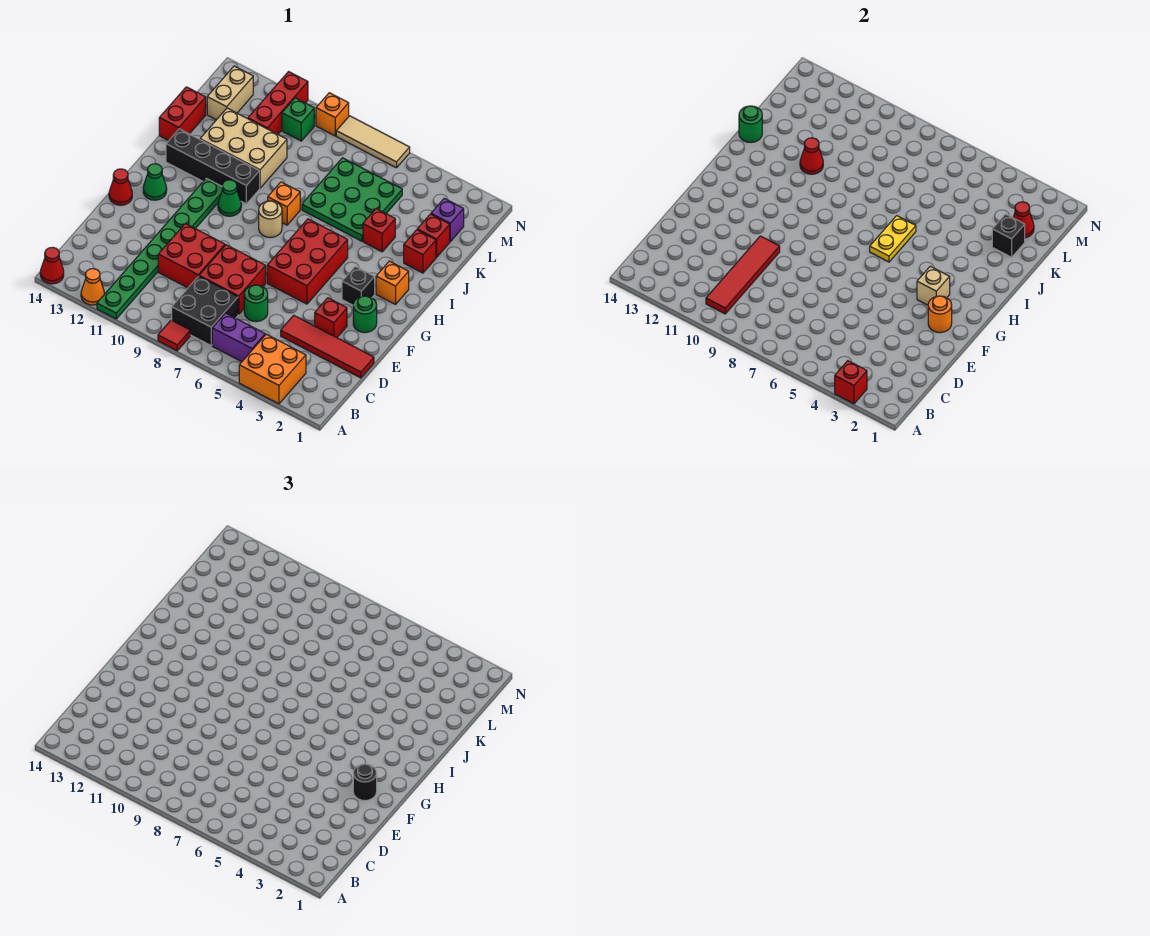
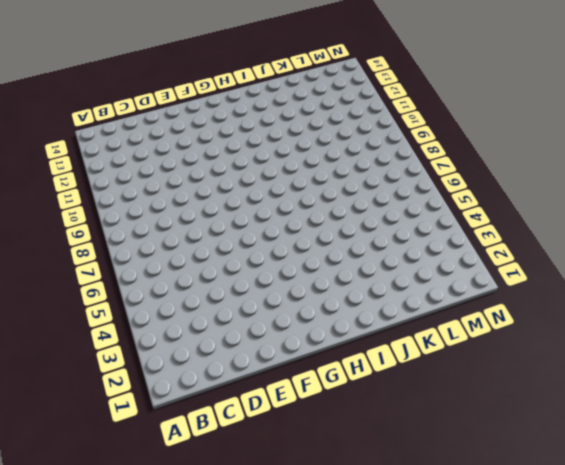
none -> orange brick A3:B4 level 1
none -> red tile A8 level 1
none -> green plate A11:H11 level 1
none -> orange cone A12 level 1

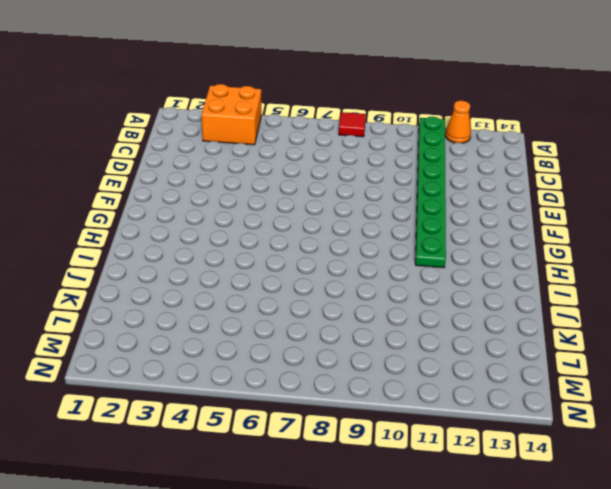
none -> red cone A14 level 1
none -> purple brick B5:B6 level 1
none -> black brick B7:C8 level 1
none -> red tile D1:D4 level 1

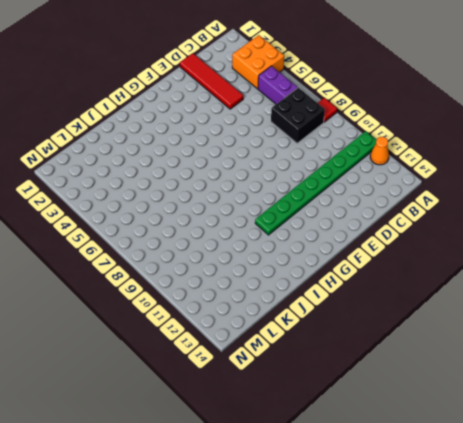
none -> red cone A14 level 1
none -> green round brick D6 level 1
none -> red brick D7:E8 level 1
none -> red brick D9:E10 level 1

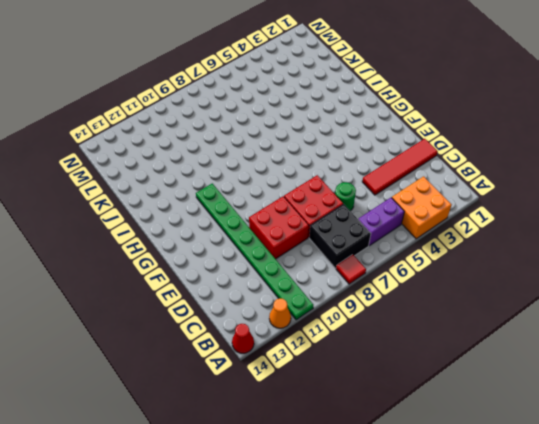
none -> red brick E3 level 1
none -> green round brick F2 level 1
none -> red brick F5:H6 level 1
none -> red cone F14 level 1

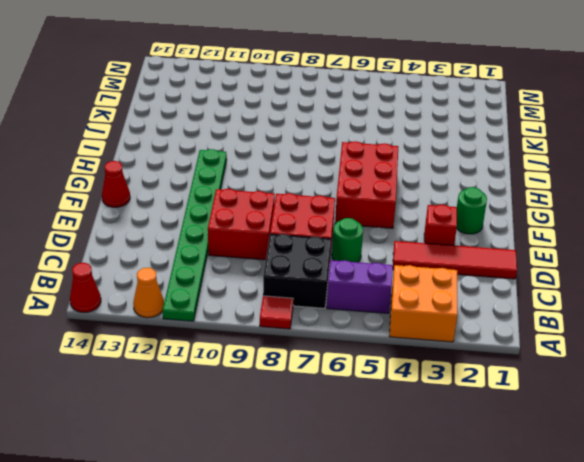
none -> black brick G3 level 1
none -> green cone G13 level 1
none -> orange brick H2 level 1
none -> tan round brick H8 level 1

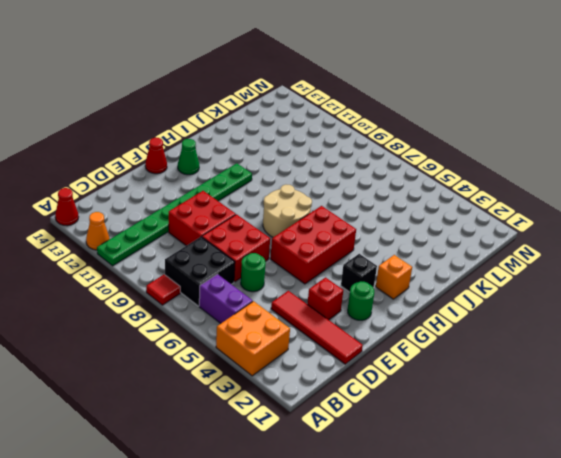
tan round brick G7:H8 level 1 -> tan round brick H8 level 1
none -> green cone H10 level 1
none -> orange brick I8 level 1
none -> black brick I10:I13 level 1
none -> red brick J2 level 1

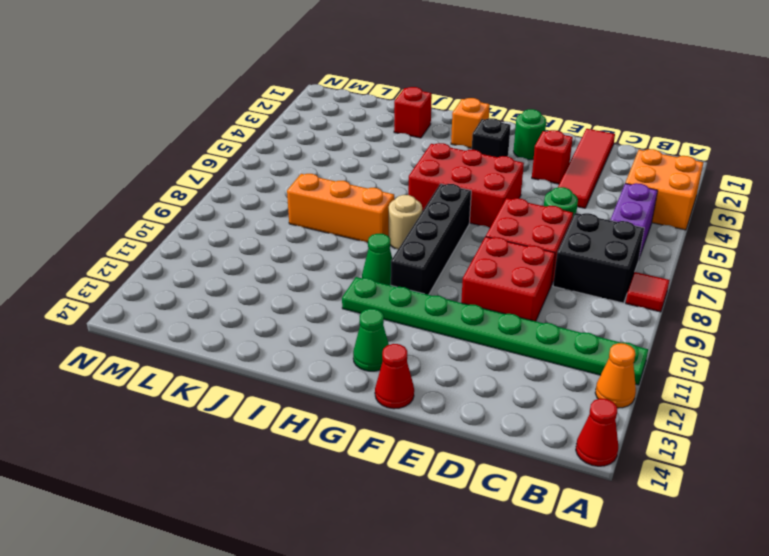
black brick G7:G10 level 1 -> black brick I10:I13 level 1
orange brick I8:K8 level 1 -> orange brick I8 level 1
none -> red brick J4 level 1
none -> green plate J5:L7 level 1
none -> tan brick J10:K12 level 1
none -> red brick J14:K14 level 1

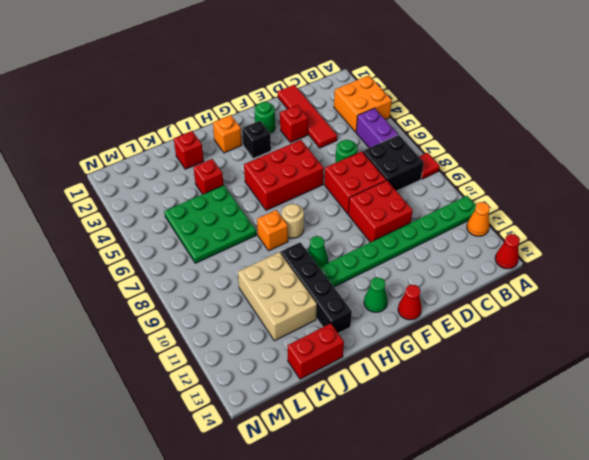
none -> red brick K2 level 1
none -> purple brick L2 level 1
none -> red brick L11:N11 level 1
none -> tan brick L13:M13 level 1

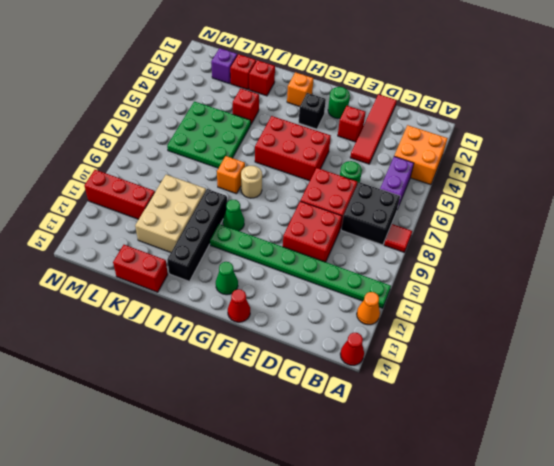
none -> tan brick L13:M13 level 1
none -> green brick M10 level 1
none -> tan tile N6:N8 level 1
none -> orange brick N9 level 1

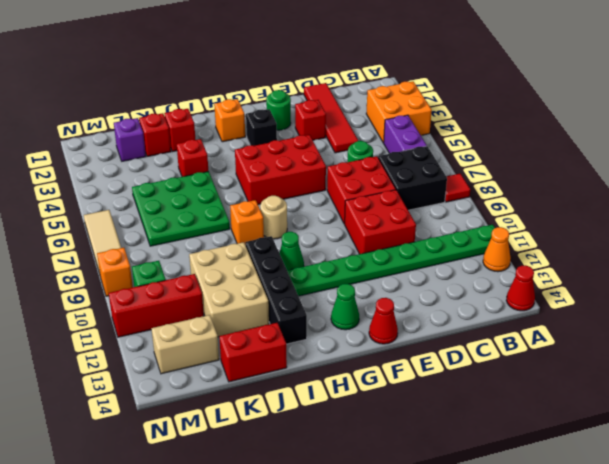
none -> red brick A3 level 2
none -> red tile B10:E10 level 2
none -> orange round brick F2 level 2
none -> tan brick G3 level 2

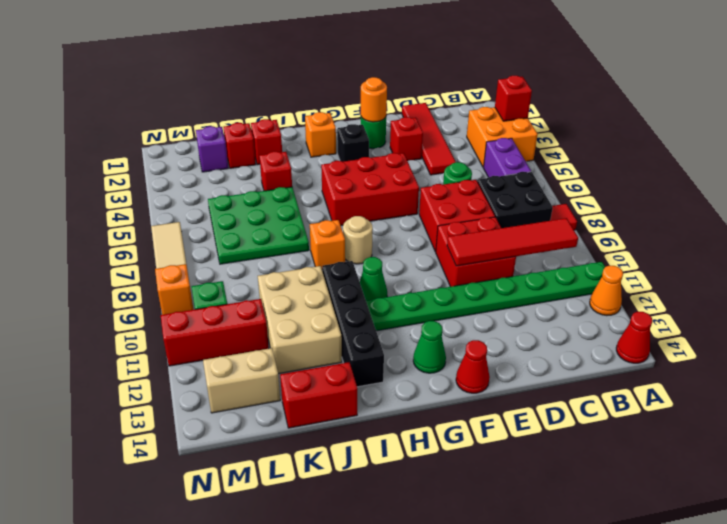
none -> tan brick G3 level 2
none -> yellow plate H6:I6 level 2
none -> red cone J11 level 2
none -> green round brick J14 level 2

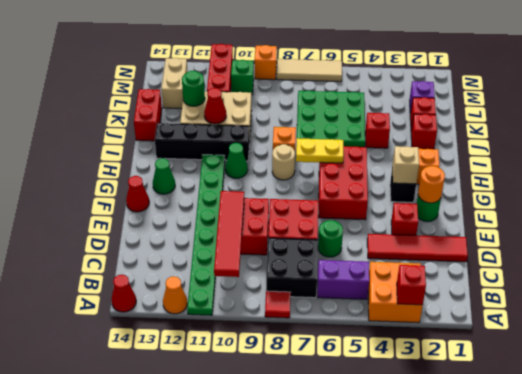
yellow plate H6:H7 level 2 -> yellow plate H6:I6 level 2
green round brick K12 level 2 -> green round brick J14 level 2
none -> black brick K2 level 2
none -> red cone L2 level 2
none -> black round brick F2 level 3

